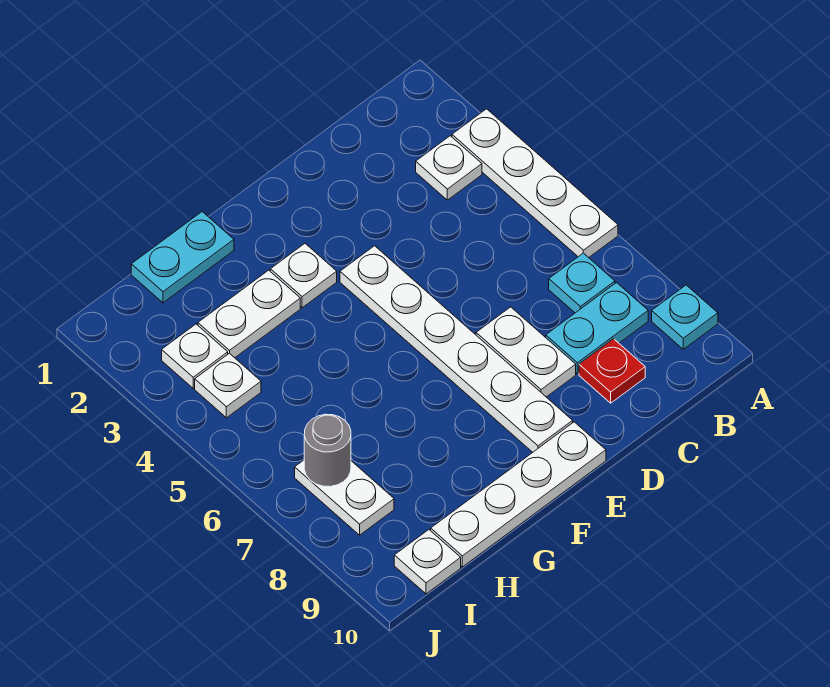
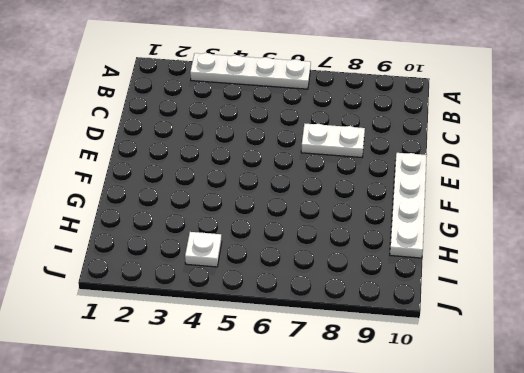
none -> cyan plate A9 level 1
none -> white plate B3 level 1
none -> cyan plate B7 level 1

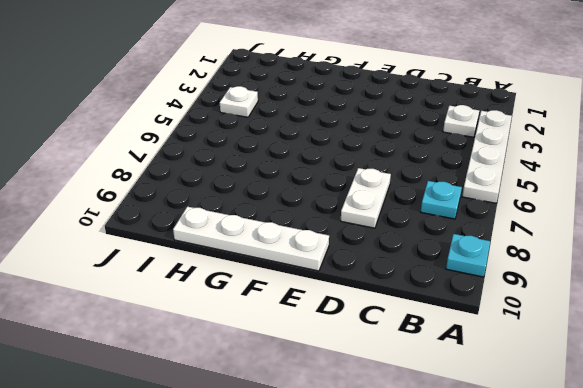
none -> cyan plate B8:C8 level 1
none -> red plate C9 level 1
none -> white plate E4:E9 level 1

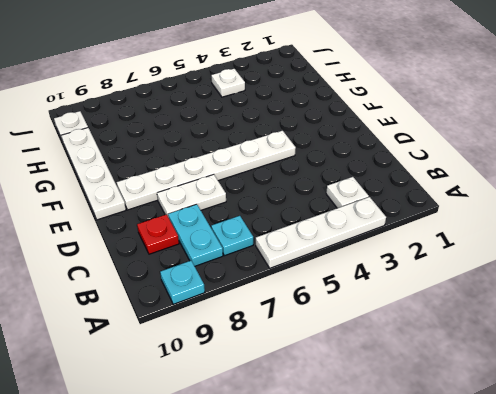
none -> white plate F3 level 1
none -> cyan plate G1:H1 level 1
none -> white plate G3:H3 level 1

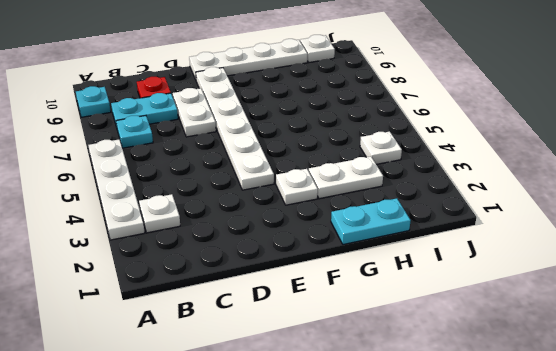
none -> white plate I3 level 1
none -> white plate I7:I8 level 1
none -> grey round brick I7 level 2

